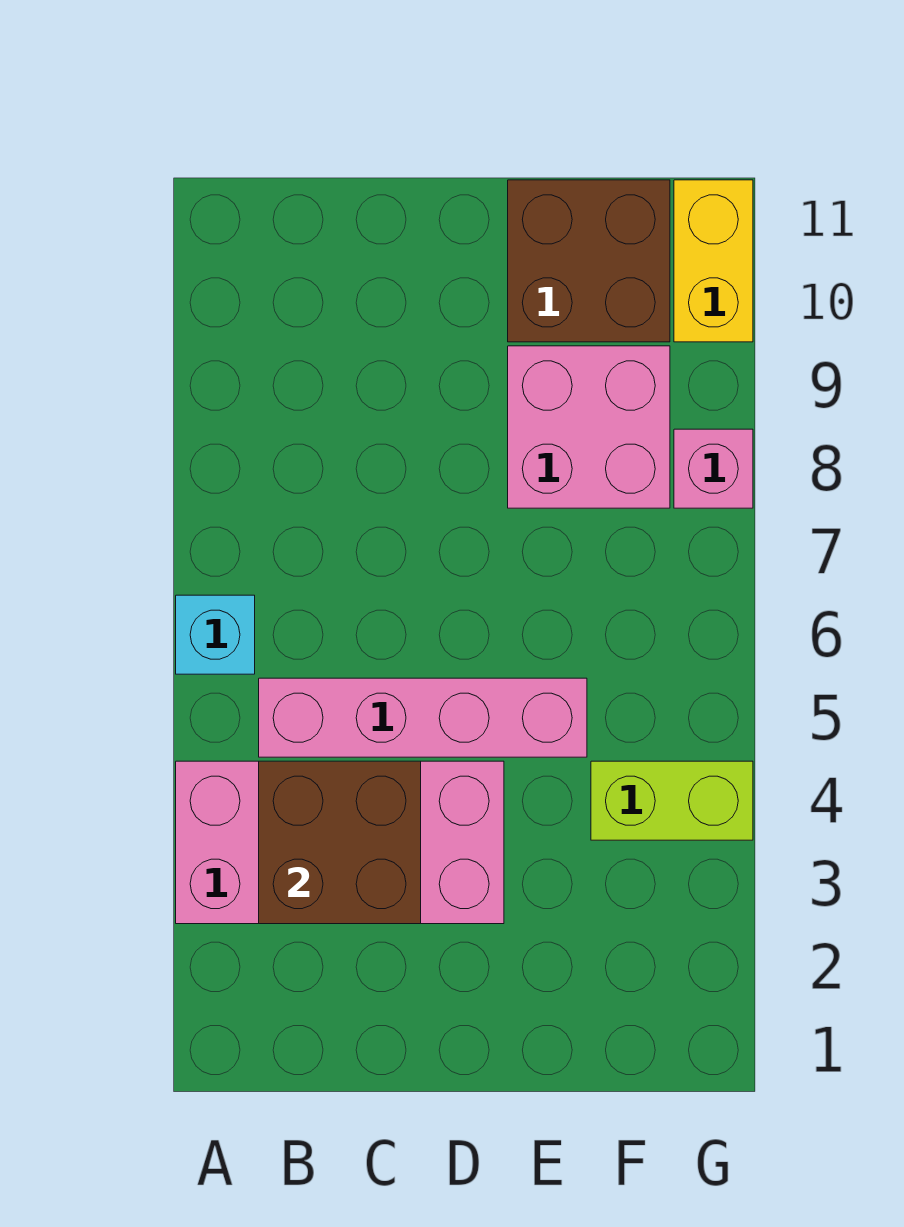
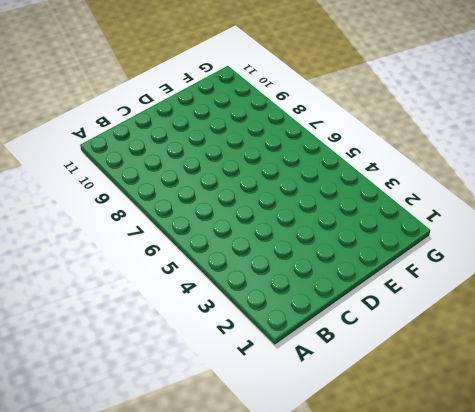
none -> pink brick A3:D4 level 1
none -> cyan brick A6 level 1

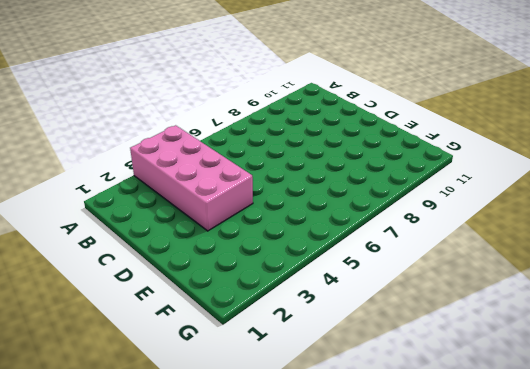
none -> cyan brick A6 level 1
none -> pink brick B5:E5 level 1

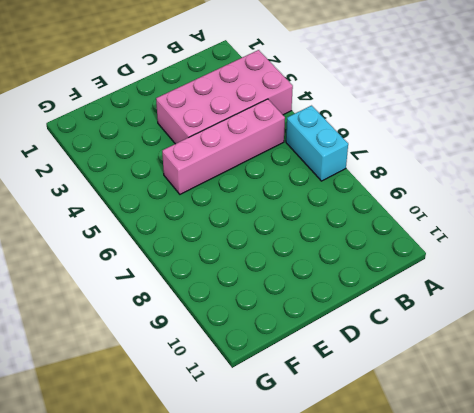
cyan brick A6:A7 level 1 -> cyan brick A6 level 1
none -> pink brick E8:F9 level 1
none -> brown brick E10:F11 level 1

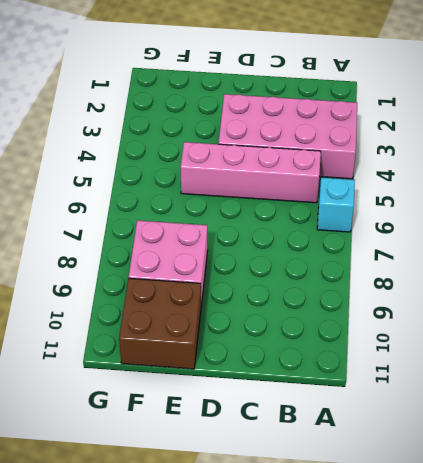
none -> lime brick F4:G4 level 1
none -> pink brick G8 level 1

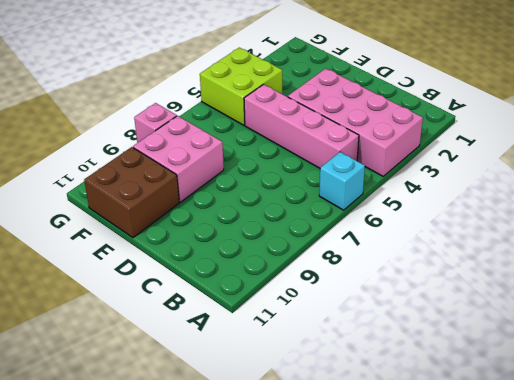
lime brick F4:G5 level 1 -> lime brick F4:G4 level 1
none -> yellow brick G10:G11 level 1
none -> brown brick B3:C4 level 2

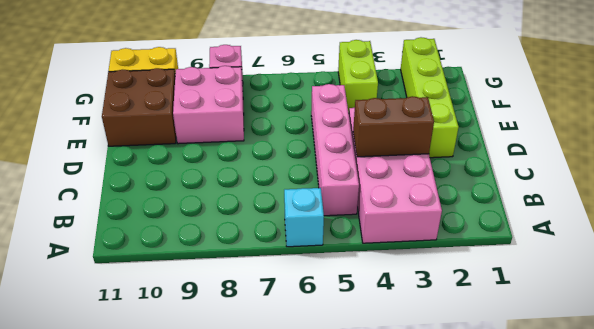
brown brick C3:C4 level 2 -> brown brick B3:C4 level 2
lime brick D2:G2 level 1 -> none

